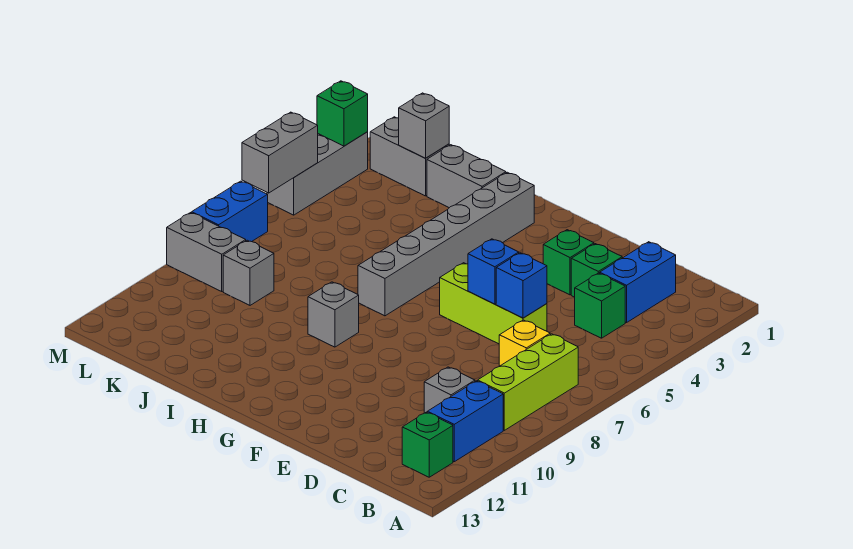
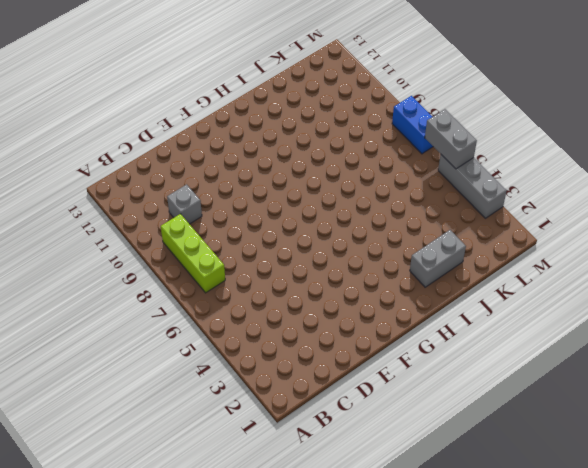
none -> blue brick B10:B11 level 1
none -> green brick B12 level 1
none -> blue brick C2:C3 level 1

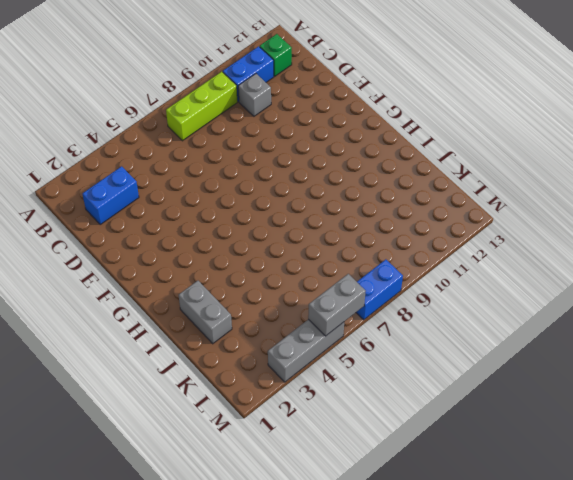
none -> green brick C4 level 1
none -> yellow brick C7 level 1
none -> green brick D3 level 1

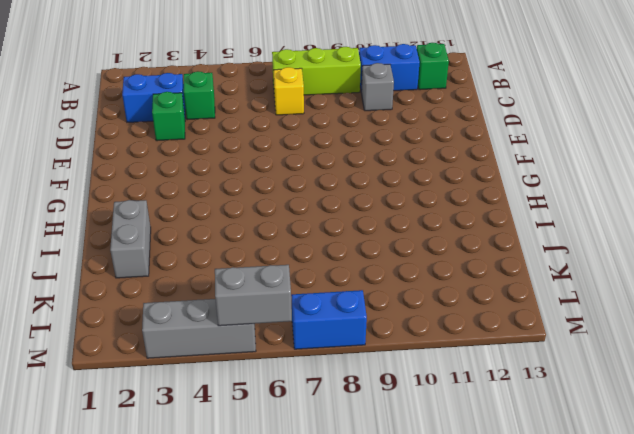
none -> lime brick D6:F6 level 1
none -> green brick E3 level 1
none -> grey brick H2:H7 level 1

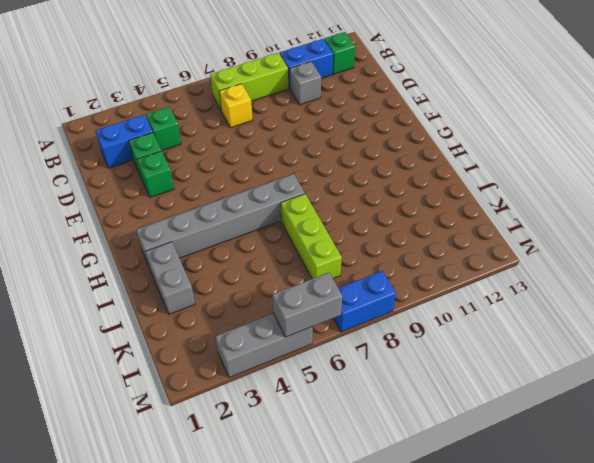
lime brick I7:K7 level 1 -> lime brick D6:F6 level 1
none -> grey brick H9 level 1
none -> grey brick K2:L2 level 1
none -> grey brick K9 level 1

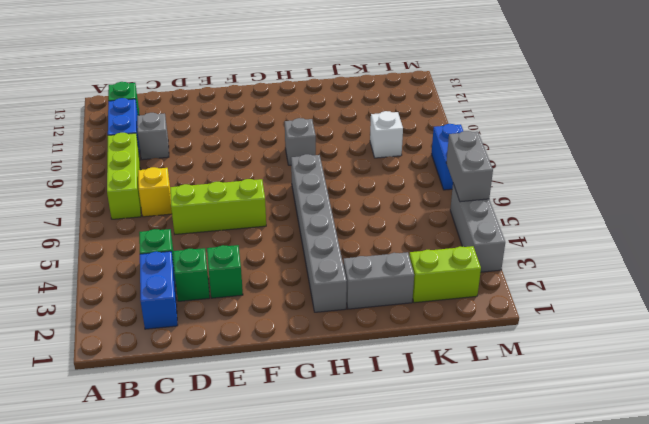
lime brick K2:L2 level 1 -> grey brick K2:L2 level 1
white brick K9 level 1 -> grey brick K9 level 1
none -> grey brick L9:M9 level 1
none -> blue brick D6 level 2
none -> blue brick E6 level 2

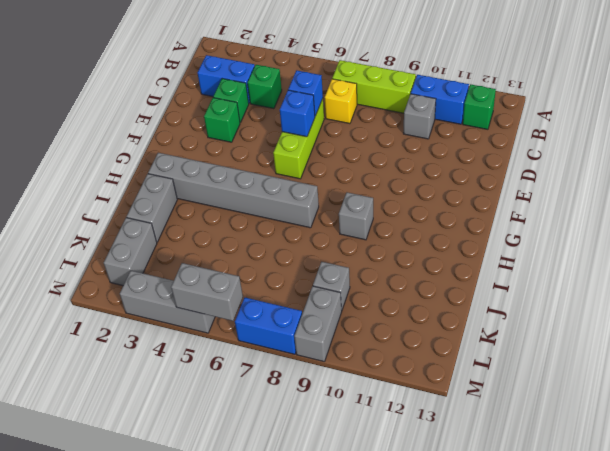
none -> grey brick K2 level 2
none -> green brick M3 level 2

